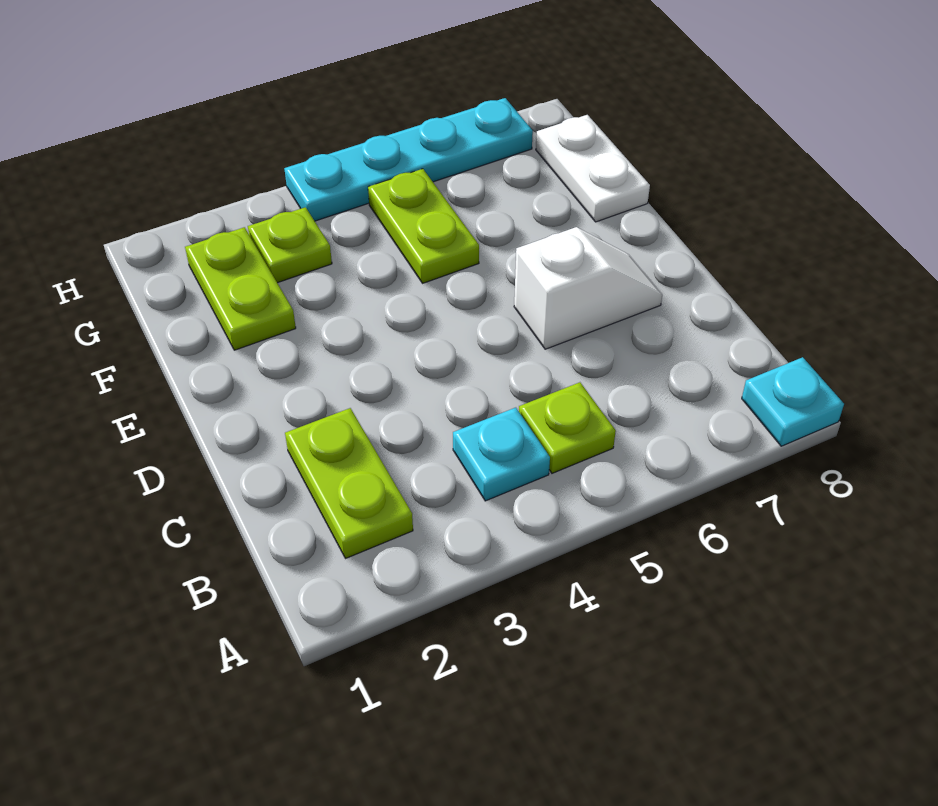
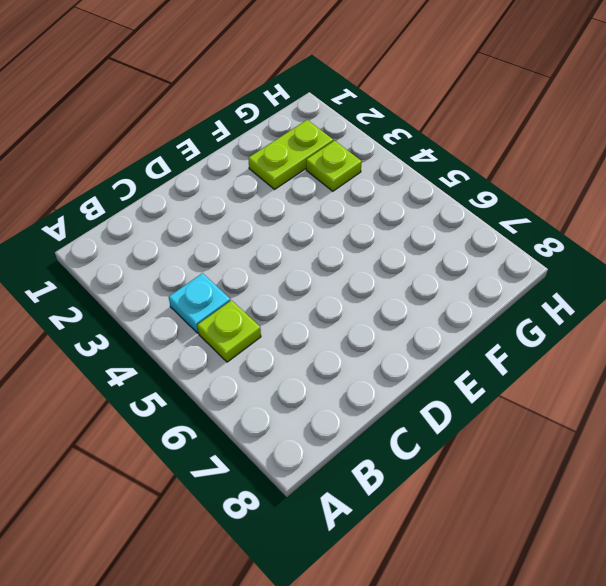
none -> cyan plate A8 level 1
none -> lime plate B2:C2 level 1

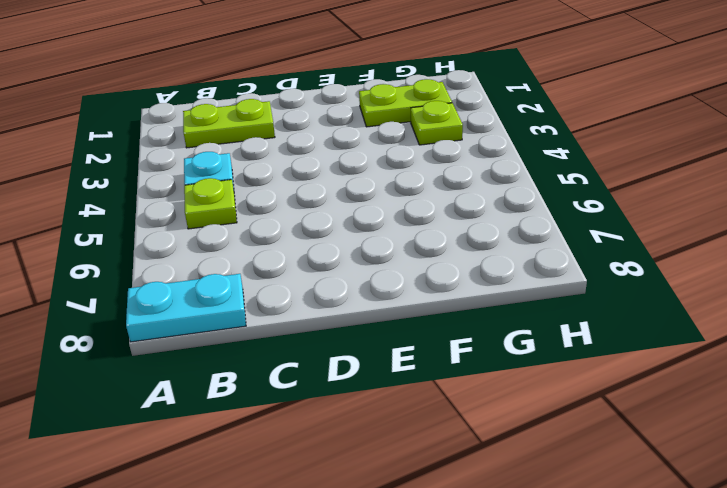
cyan plate A8:B8 level 1 -> cyan plate A8 level 1
none -> white slope D6:D7 level 1 top 6
none -> lime plate F5:G5 level 1

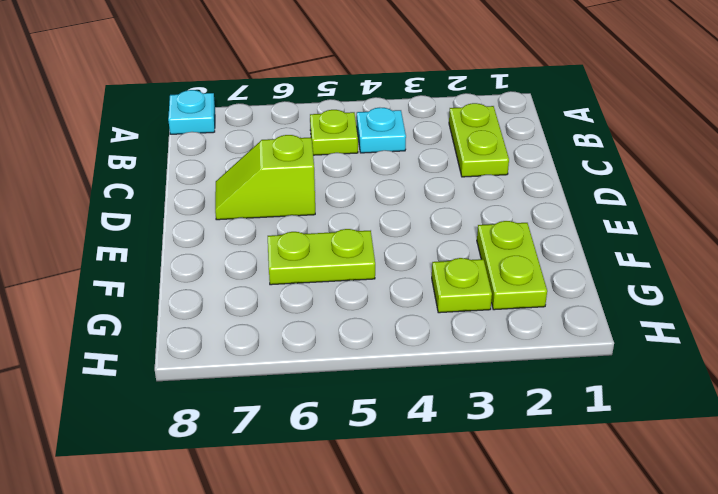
lime slope D6:D7 level 1 top 6 -> white slope D6:D7 level 1 top 6
lime plate F5:F6 level 1 -> lime plate F5:G5 level 1
none -> white plate F8:G8 level 1
none -> cyan plate H4:H7 level 1

